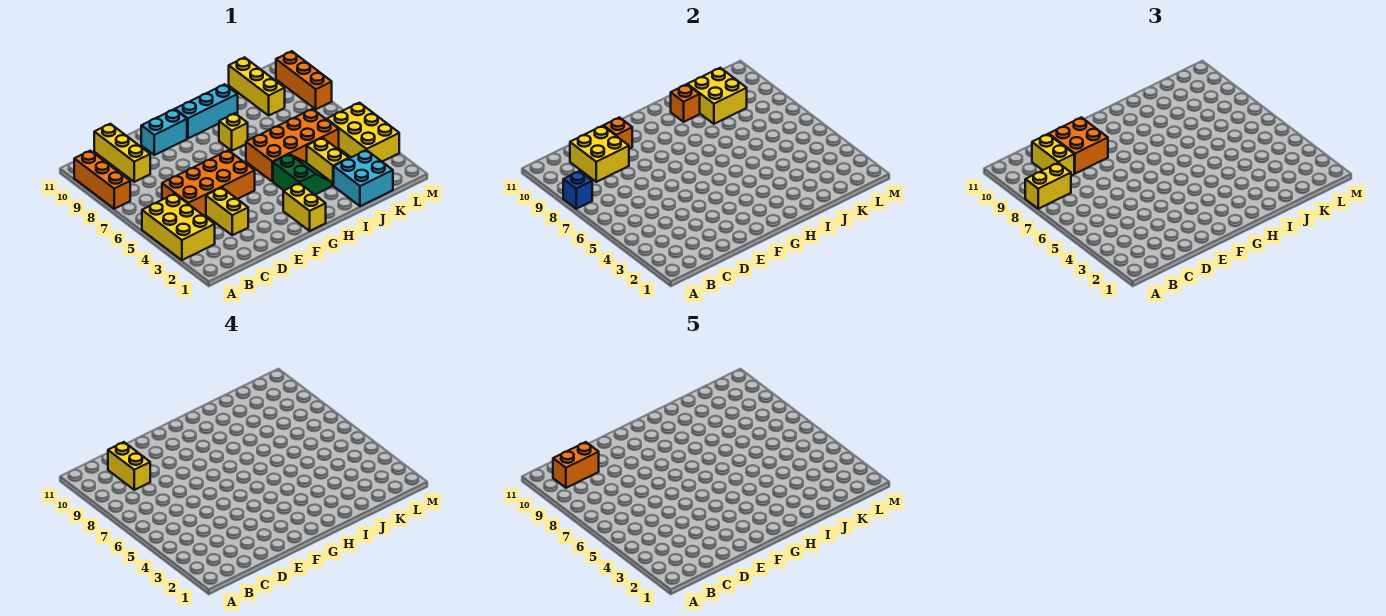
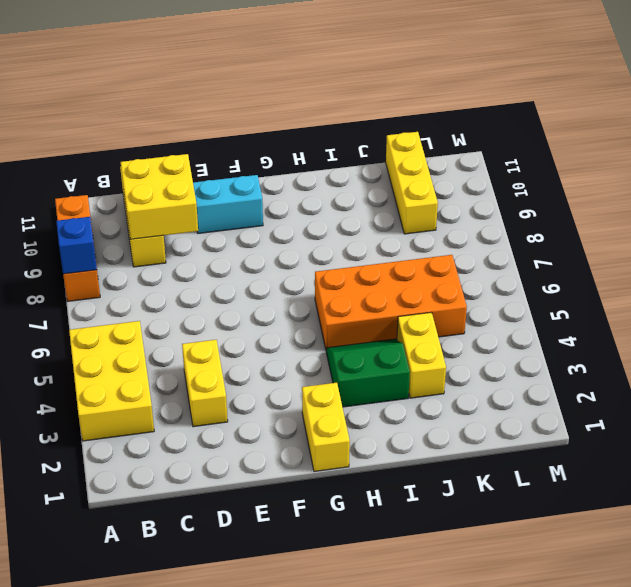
green slope H3:I4 level 1 top 3 -> green slope H3:I4 level 1 top H
none -> orange brick C5:F6 level 1
none -> cyan brick G10:I10 level 1
none -> yellow brick H8 level 1

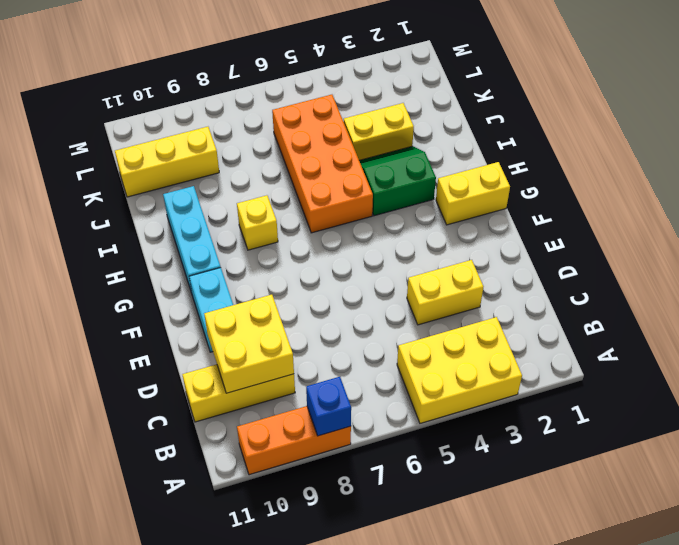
none -> orange brick C5:F6 level 1
none -> cyan brick J1:K2 level 1
none -> yellow brick L3:M5 level 1

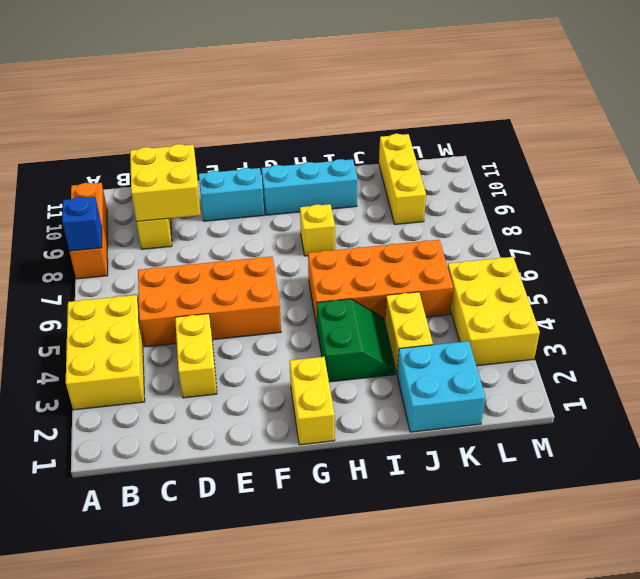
none -> orange brick M8:M10 level 1
none -> orange brick E10 level 2
none -> orange brick I10 level 2

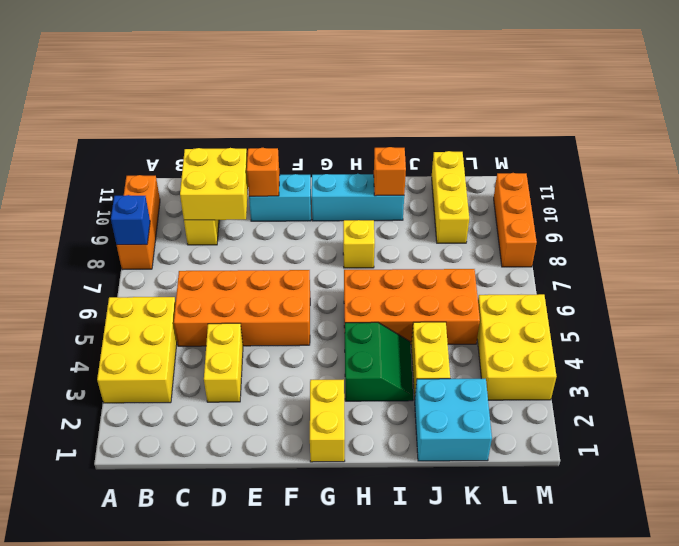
none -> yellow brick J9:K10 level 2
none -> yellow brick A8:B8 level 3
none -> yellow brick C9:C10 level 3

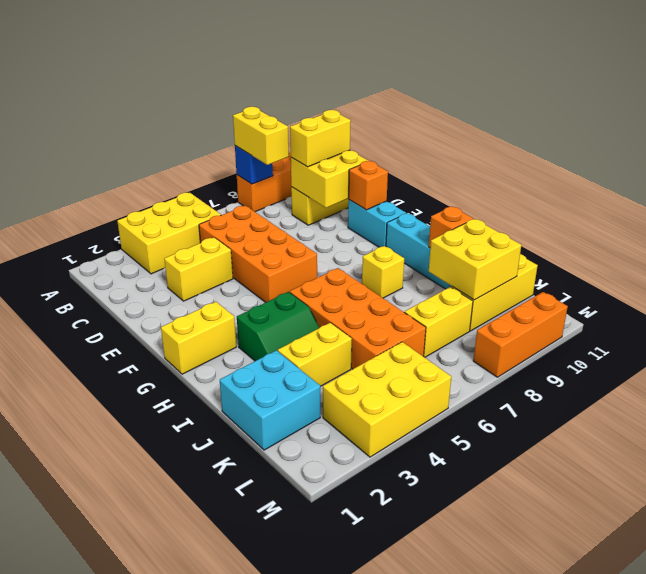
yellow brick K7:K8 level 1 -> yellow brick C9:C10 level 4
none -> orange brick D9:E10 level 3
none -> orange brick B10:C10 level 5

